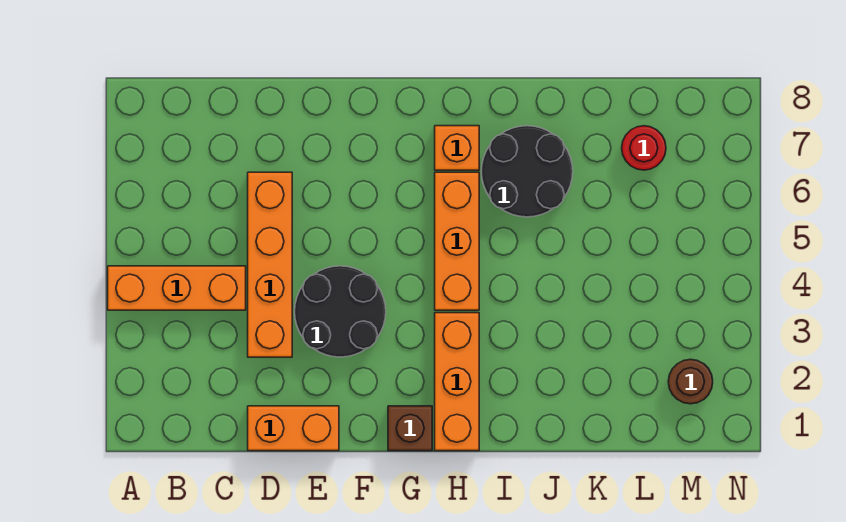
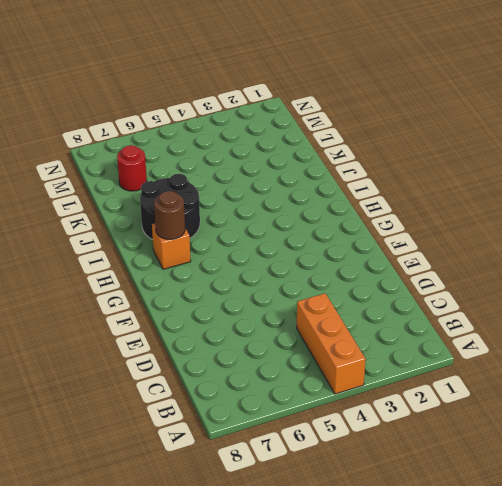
brown round brick H7 level 2 -> brown round brick M2 level 1
none -> orange brick D1:E1 level 1
none -> orange brick D3:D6 level 1

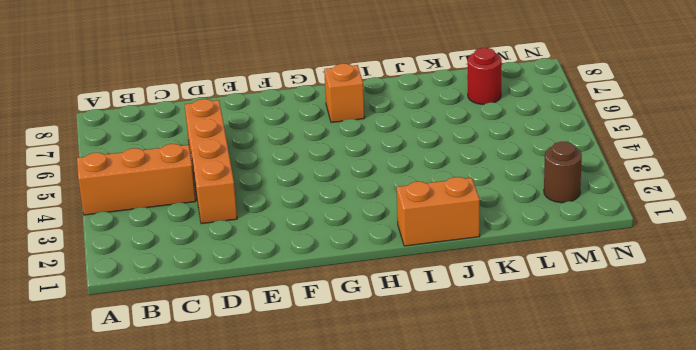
orange brick I1:J1 level 1 -> orange brick D1:E1 level 1
none -> black round brick E3:F4 level 1
none -> brown brick G1 level 1

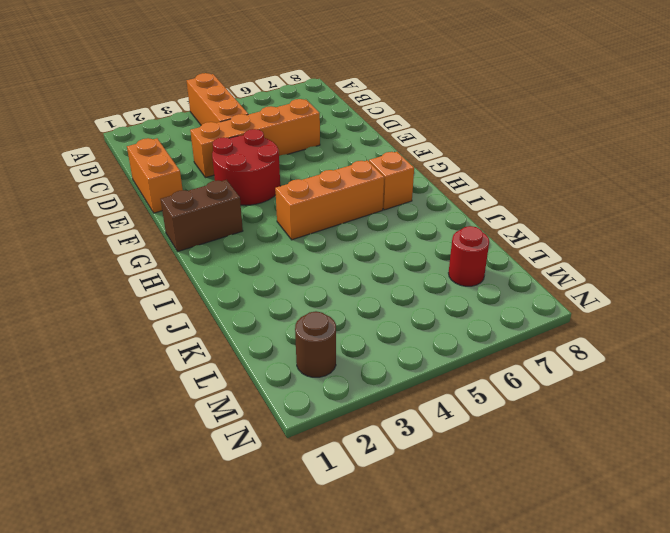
red round brick E3:F4 level 1 -> black round brick E3:F4 level 1
brown brick G1:G2 level 1 -> brown brick G1 level 1
none -> orange brick H1:H3 level 1
none -> black round brick I6:J7 level 1

